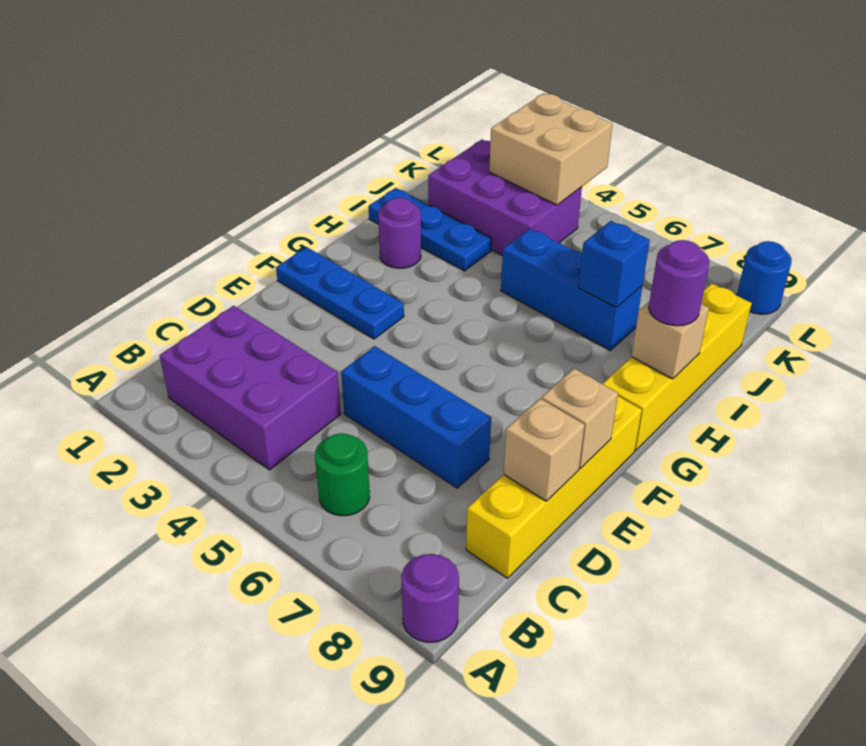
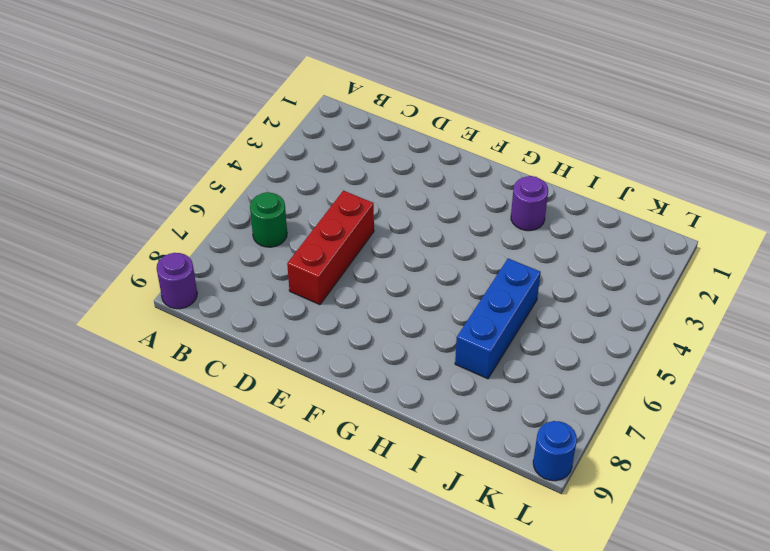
red brick D5:D7 level 1 -> blue brick D5:D7 level 1
none -> purple brick B2:C4 level 1
none -> yellow brick C9:F9 level 1
none -> blue plate F1:F3 level 1

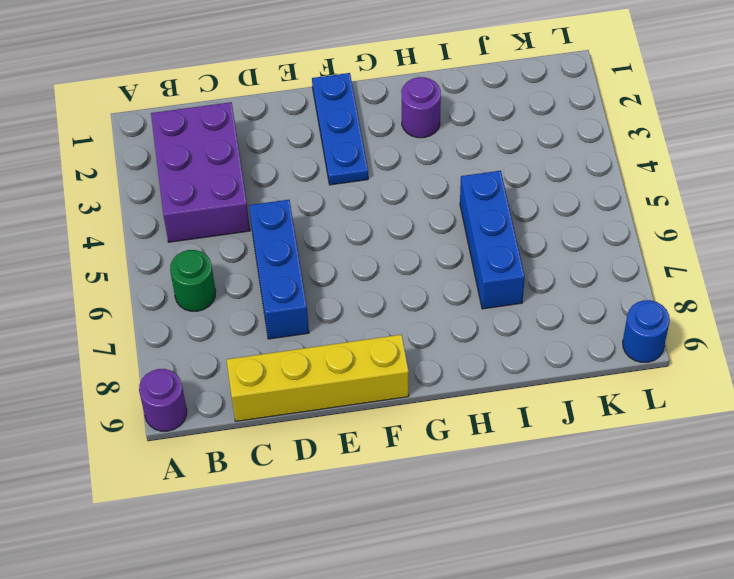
none -> yellow brick G9:J9 level 1
none -> blue plate I1:I3 level 1
none -> purple brick J2:K4 level 1

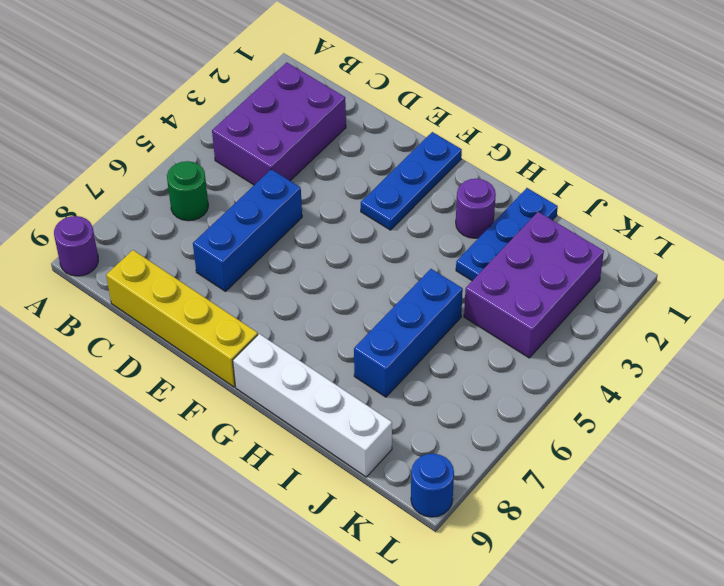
white brick G9:J9 level 1 -> yellow brick G9:J9 level 1
none -> tan brick D9 level 2
none -> tan brick E9 level 2
none -> tan brick H9 level 2

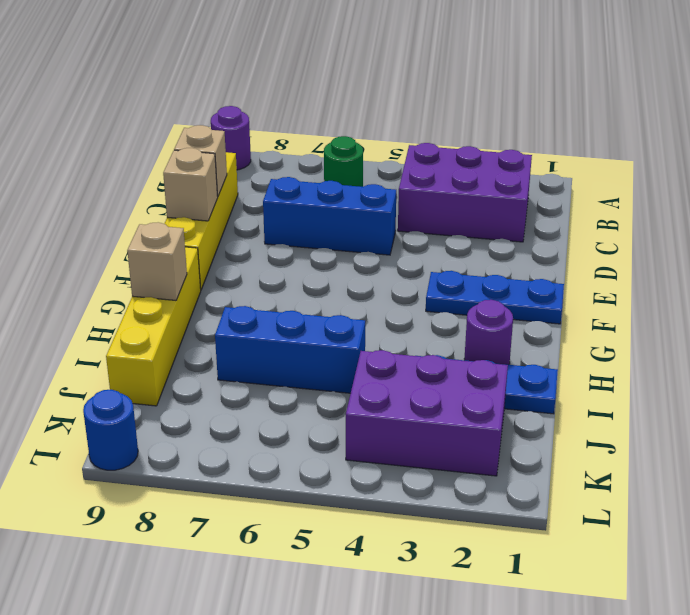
none -> blue brick I7 level 2
none -> tan brick K3:L4 level 2
none -> purple round brick H9 level 3

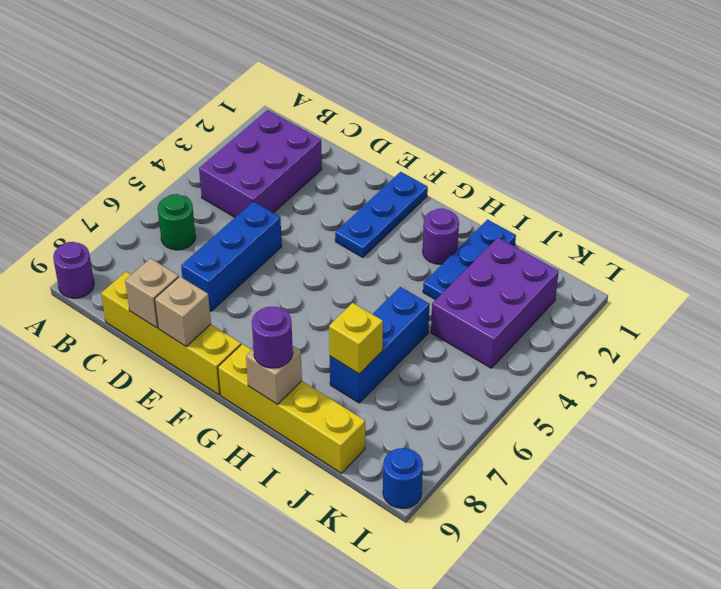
yellow brick I7 level 2 -> blue brick I7 level 2
none -> tan brick K3:L4 level 2

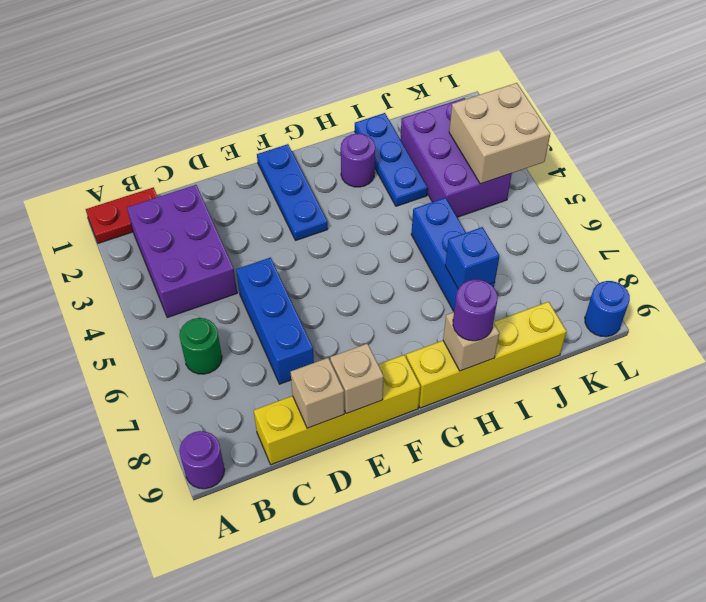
red plate A1:B1 level 1 -> none

